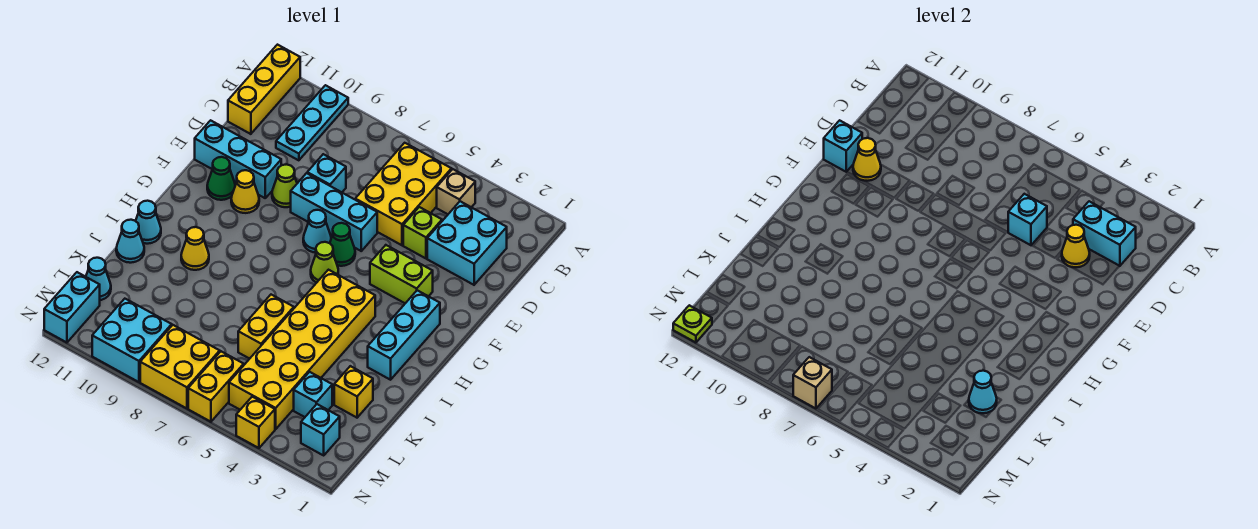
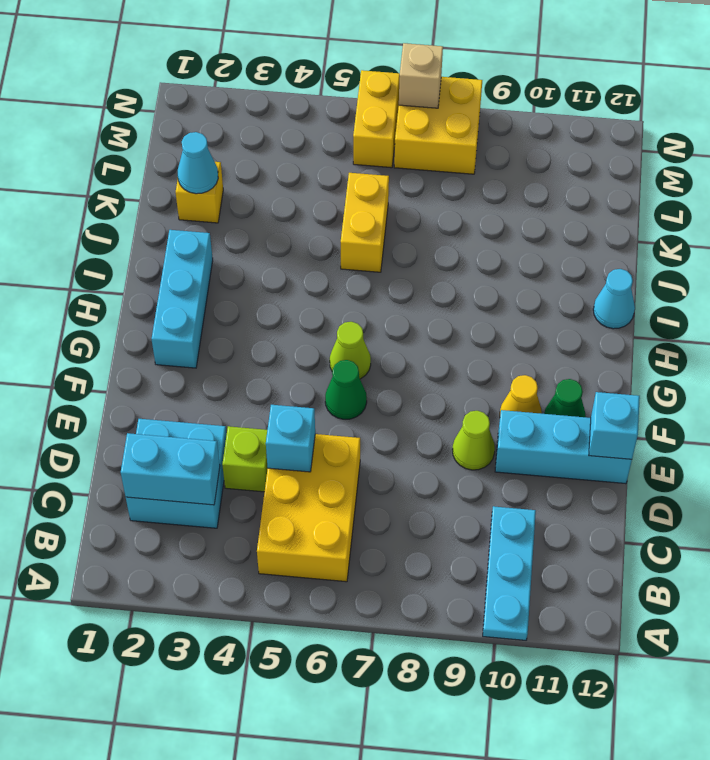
none -> yellow brick A12:C12 level 1
none -> tan brick B4 level 1
none -> cyan brick D8 level 1
none -> cyan brick E6:E8 level 1

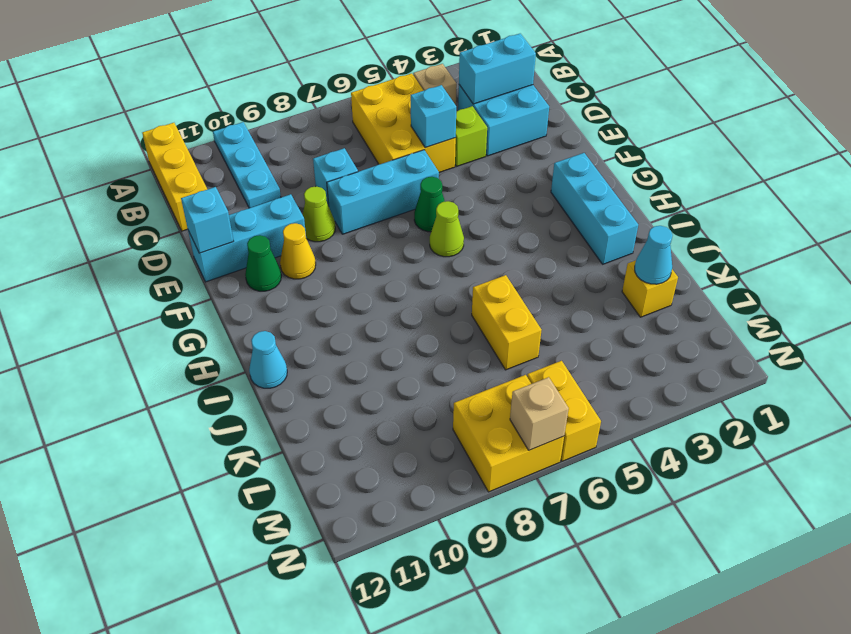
none -> lime brick F3:F4 level 1
none -> cyan cone F7 level 1
none -> yellow brick H4:M5 level 1
none -> yellow cone I10 level 1

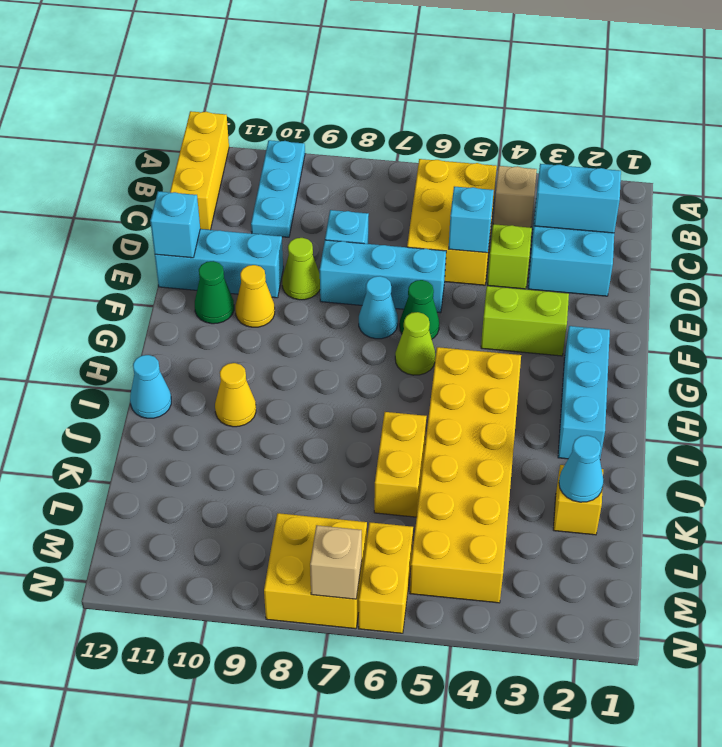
none -> cyan cone J12 level 1
none -> cyan brick L3 level 1
none -> cyan cone L12 level 1
none -> cyan brick M2 level 1

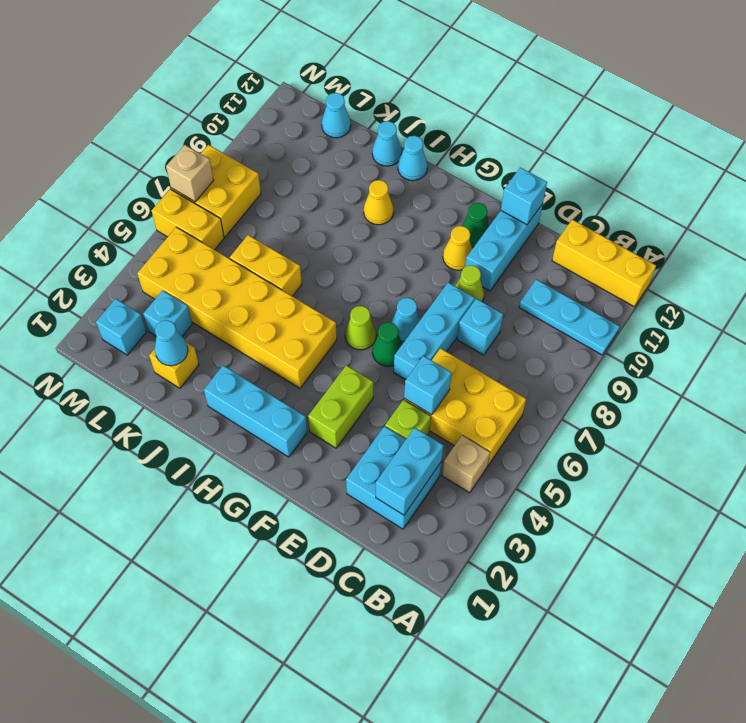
none -> cyan brick M9:N10 level 1
none -> cyan brick M12:N12 level 1
none -> yellow brick N4 level 1
none -> yellow cone D3 level 2

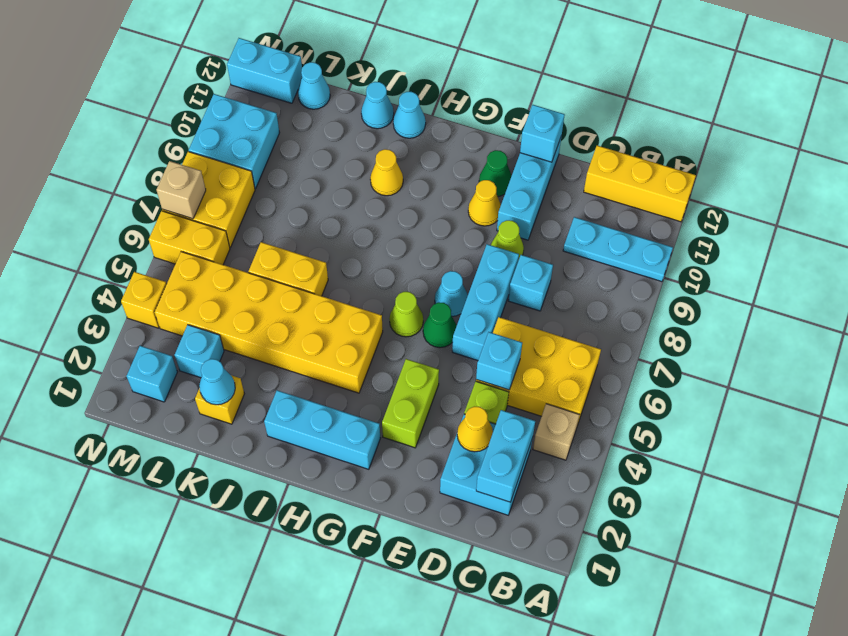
none -> yellow cone E11 level 2
none -> lime plate N12 level 2

